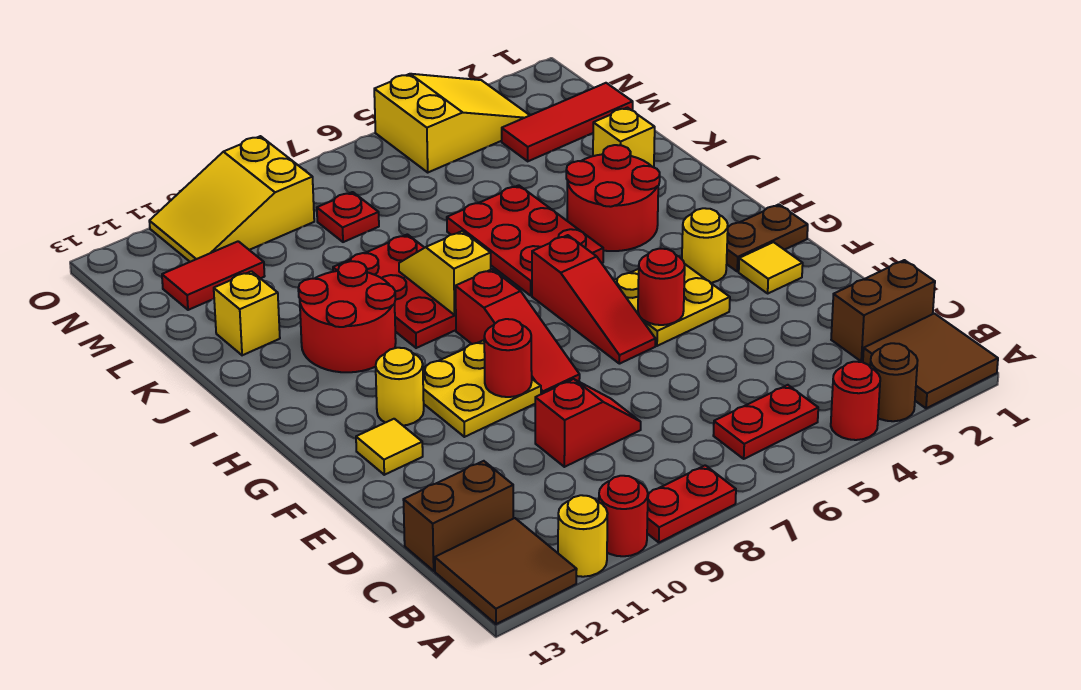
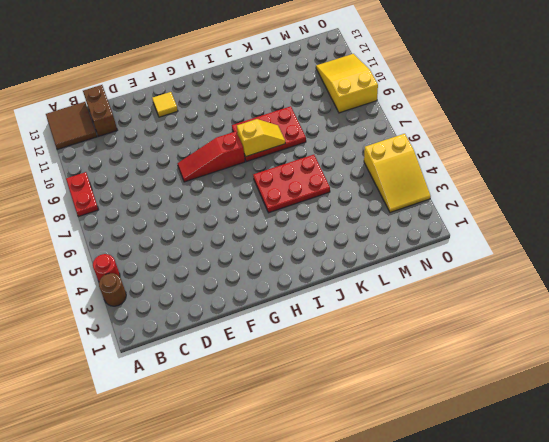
none -> brown tile A1:B2 level 1
none -> red round brick A10 level 1
none -> yellow round brick A11 level 1
none -> red plate B5:B6 level 1

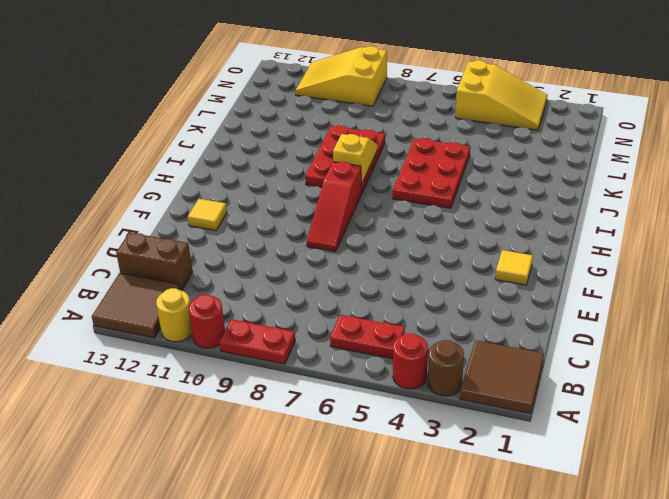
none -> brown brick C1:C2 level 1
none -> red slope D8:D9 level 1 top 9
none -> yellow plate F4:G5 level 1
none -> red slope F6:H6 level 1 top H

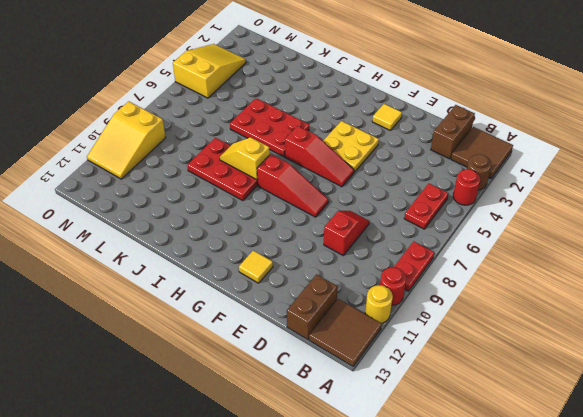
none -> yellow plate F9:G10 level 1
none -> brown plate G1:G2 level 1
none -> yellow round brick G3 level 1
none -> yellow round brick G11 level 1

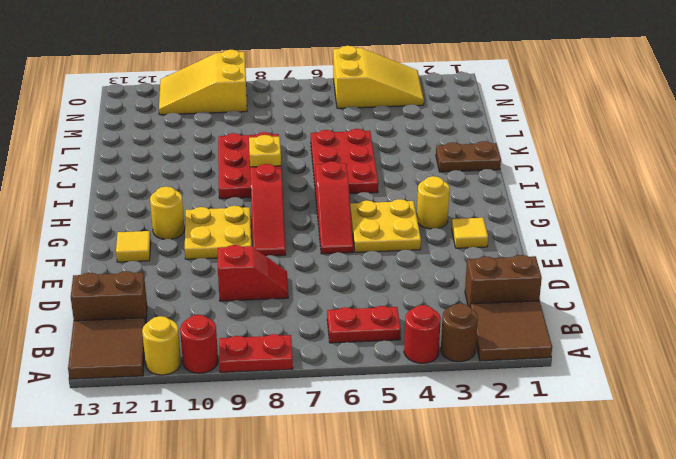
brown plate J1:J2 level 1 -> brown plate G1:G2 level 1
none -> red round brick I3:J4 level 1
none -> red round brick I10:J11 level 1
none -> yellow brick K2 level 1
none -> yellow brick K12 level 1

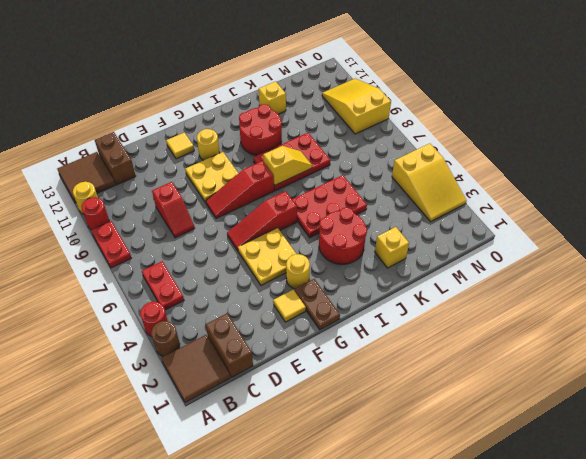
none -> red tile M1:M3 level 1
none -> red plate M8 level 1
none -> red tile M11:M12 level 1
none -> red round brick F5 level 2

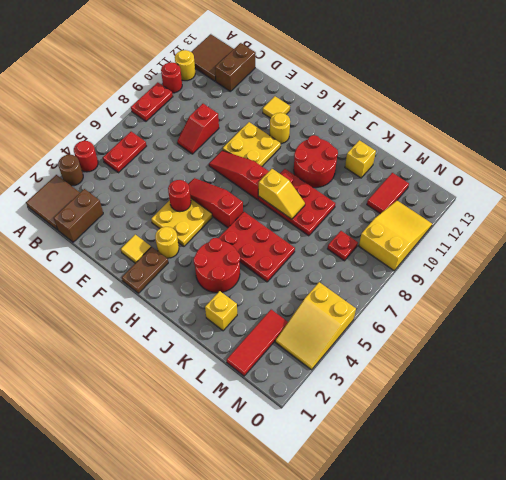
none -> red round brick F9 level 2

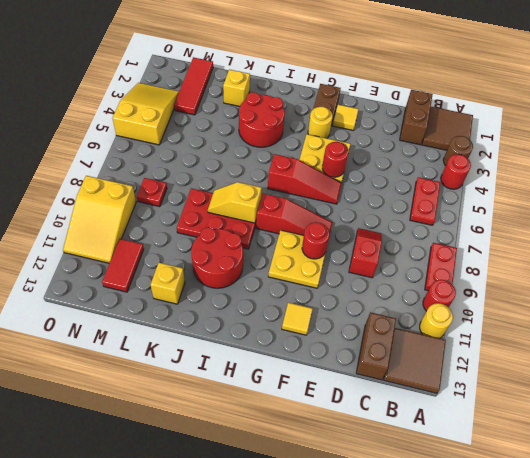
none -> yellow round brick G11 level 1
none -> red plate I5:K6 level 1

